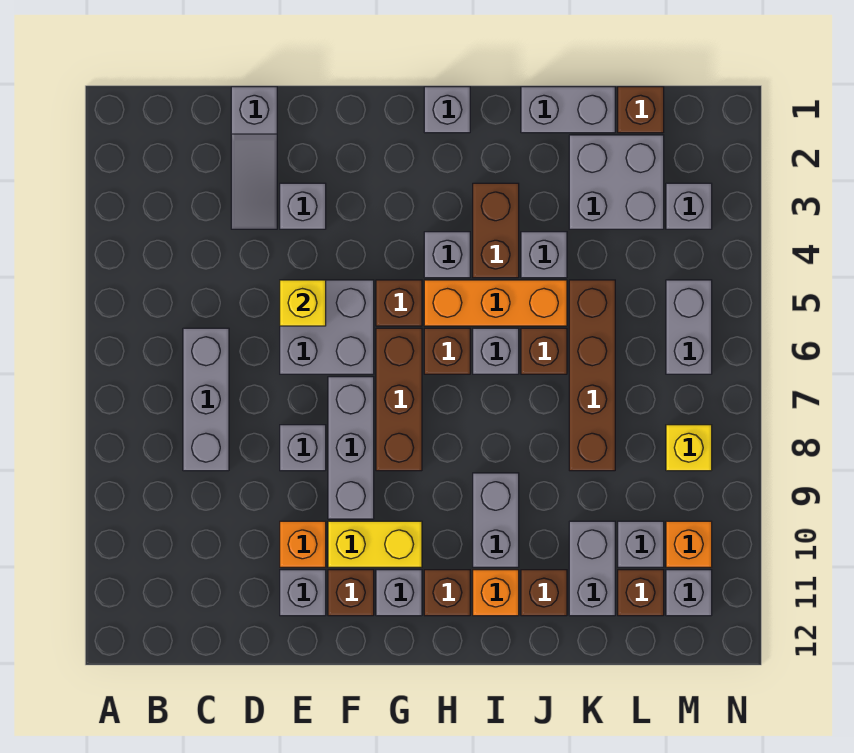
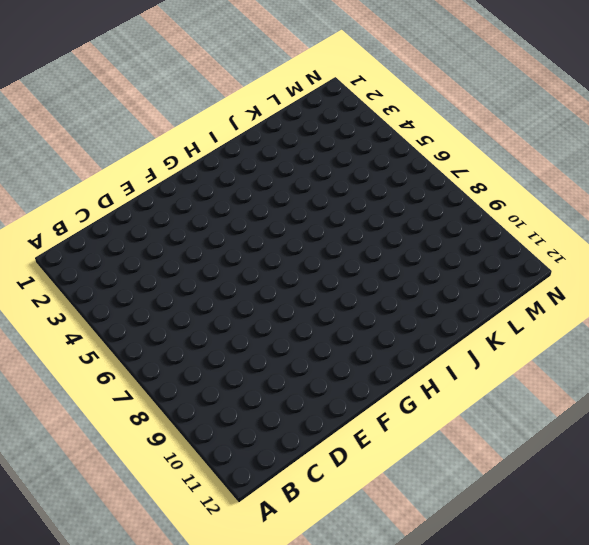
none -> grey brick C6:C8 level 1
none -> grey slope D1:D3 level 1 top 1
none -> grey brick E3 level 1
none -> grey brick E5:F6 level 1

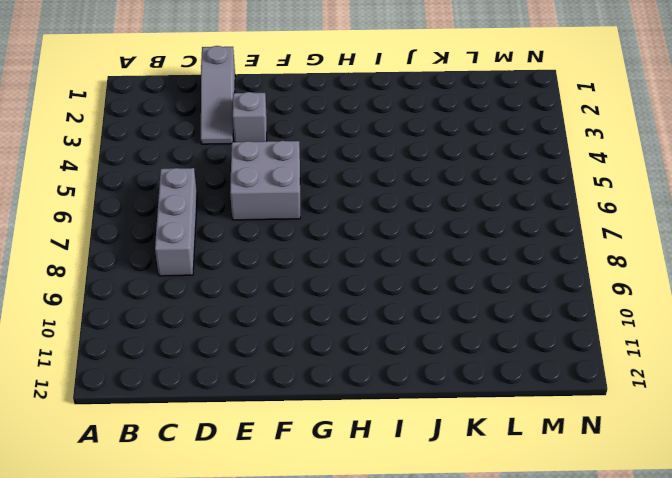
none -> grey brick E8 level 1
none -> orange brick E10 level 1
none -> grey brick E11 level 1
none -> grey brick F7:F9 level 1

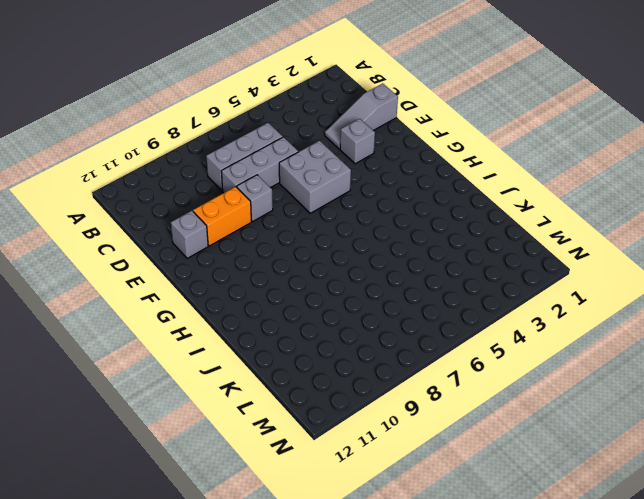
grey brick D6:D8 level 1 -> grey brick F7:F9 level 1
orange brick E9:E10 level 1 -> orange brick E10 level 1
none -> yellow brick F10:G10 level 1
none -> brown brick F11 level 1
none -> brown brick G5 level 1
none -> brown brick G6:G8 level 1

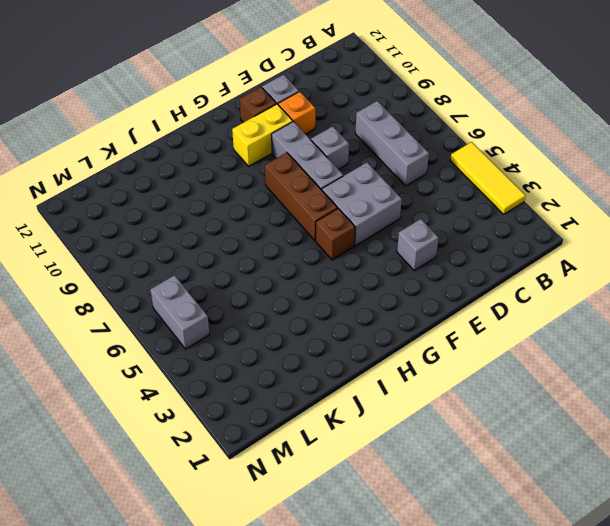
yellow tile A3:A5 level 1 -> none
none -> grey slope D1:D3 level 1 top 1
none -> grey brick G11 level 1
none -> grey brick H1 level 1
none -> grey brick H4 level 1

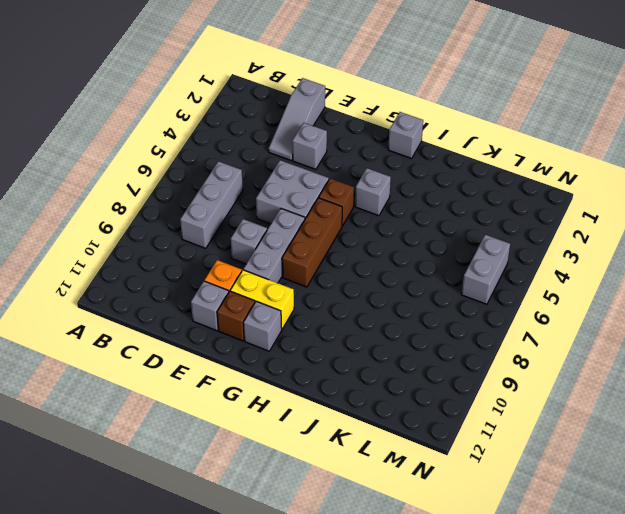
none -> orange brick H5:J5 level 1
none -> brown brick H6 level 1
none -> brown brick H11 level 1
none -> brown brick I3:I4 level 1

